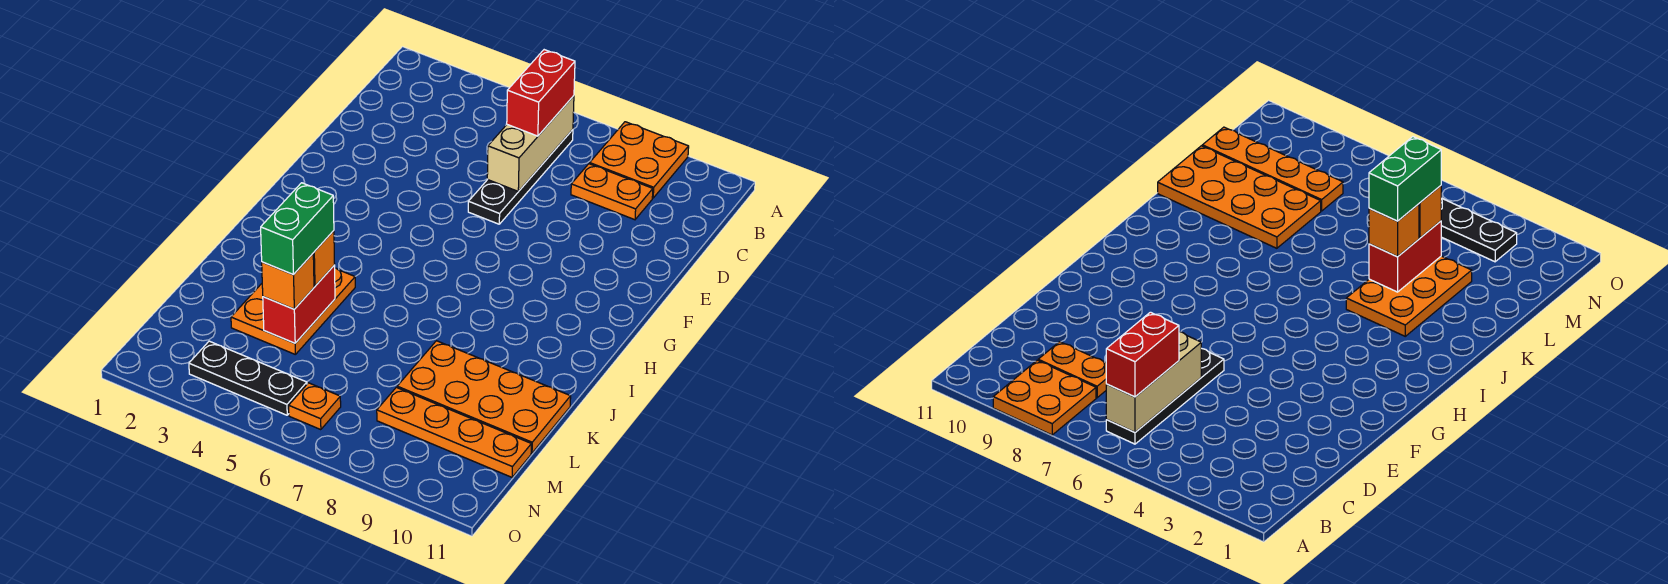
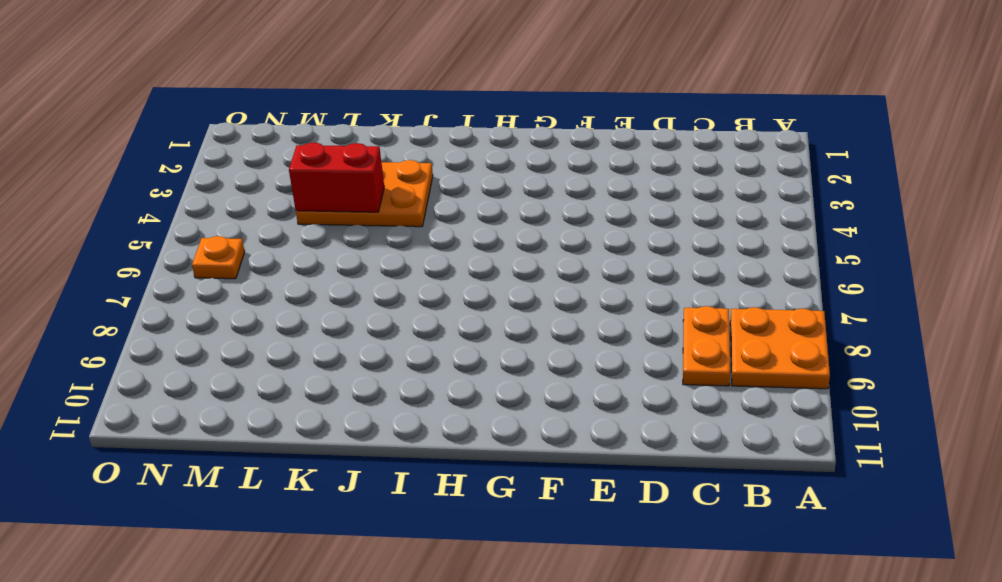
none -> black plate B6:E6 level 1
none -> orange plate K8:L11 level 1
none -> orange plate M8:M11 level 1

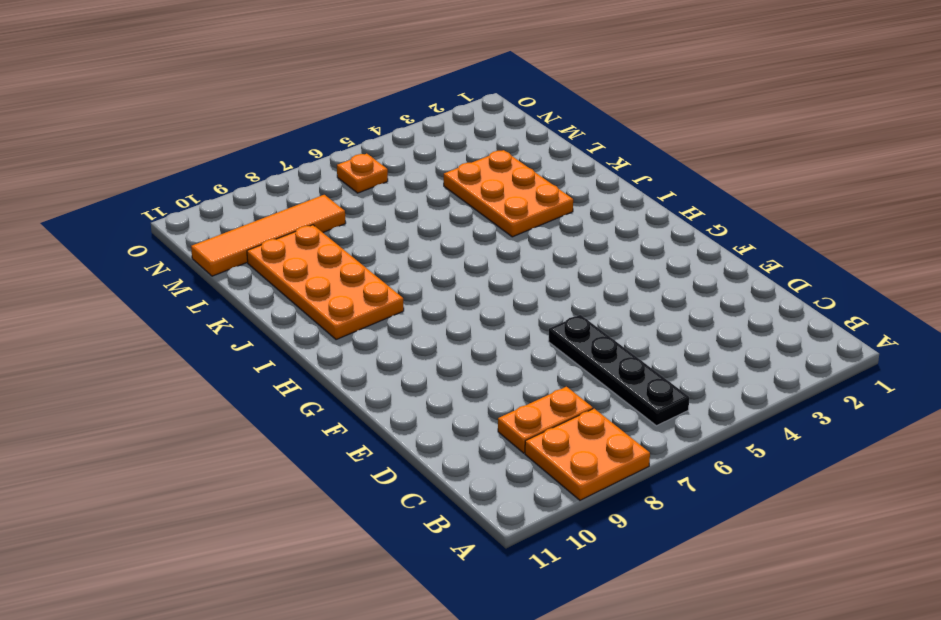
orange plate I9:L10 level 1 -> orange plate K8:L11 level 1
orange tile M8:M11 level 1 -> orange plate M8:M11 level 1
none -> black plate N3:N5 level 1
none -> tan brick B6:D6 level 2
none -> red brick K4:L4 level 2

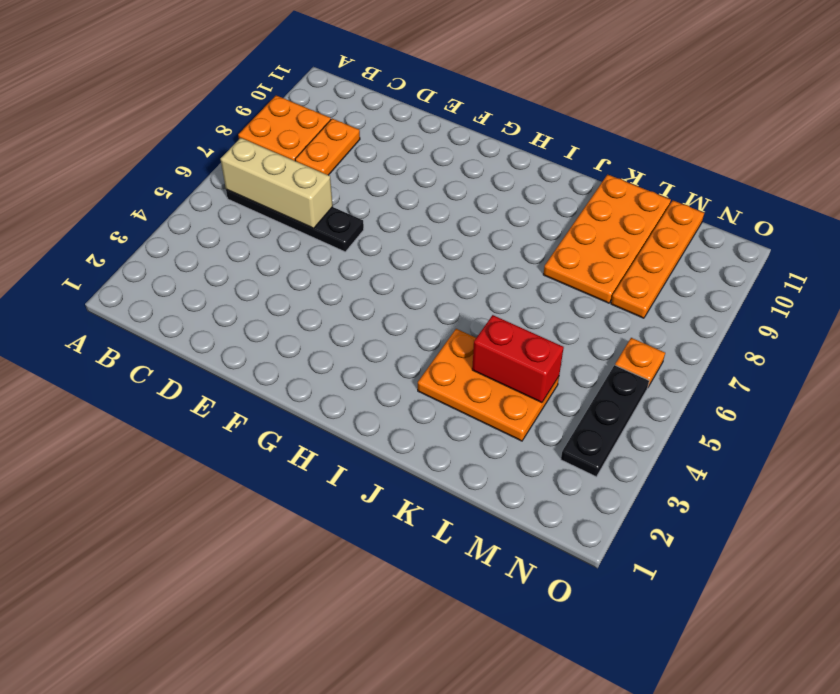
none -> red brick B6:C6 level 3
none -> orange brick K4 level 3
none -> orange brick L4 level 3

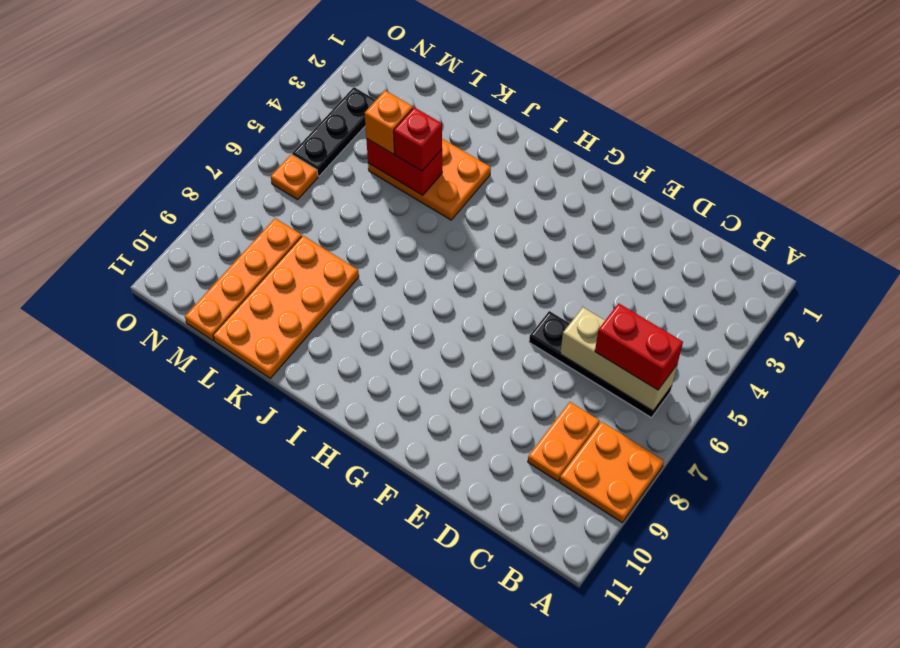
red brick K4 level 3 -> orange brick K4 level 3
none -> green brick K4:L4 level 4

